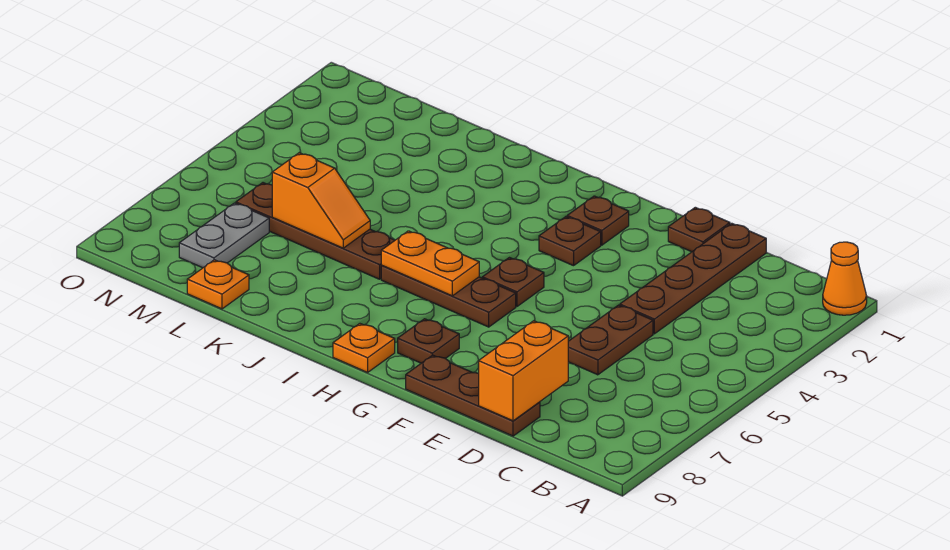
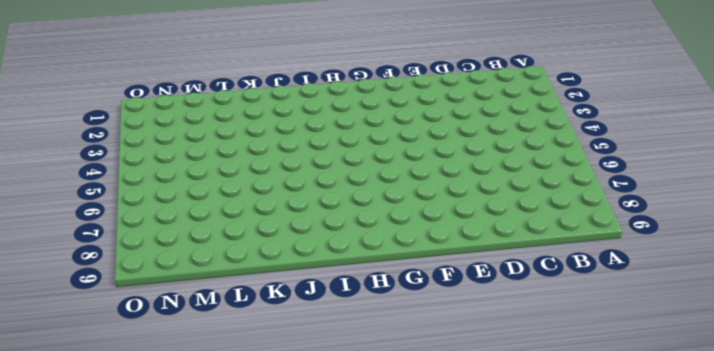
none -> orange cone A1 level 1
none -> brown plate D1:D4 level 1
none -> brown plate D5:D6 level 1

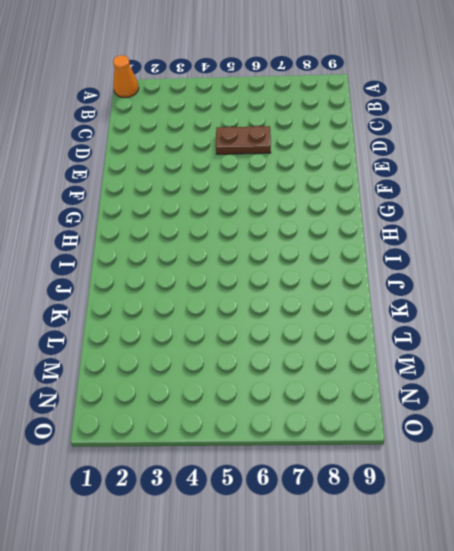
none -> brown plate D1:D4 level 1
none -> brown plate D9:F9 level 1
none -> brown plate E1 level 1

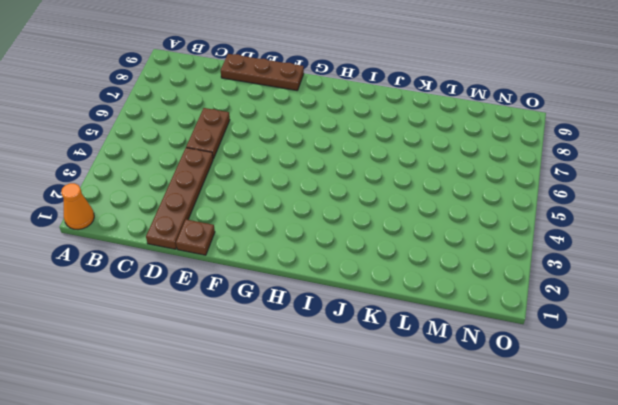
none -> brown plate G2 level 1
none -> brown plate G3 level 1
none -> brown plate G5 level 1

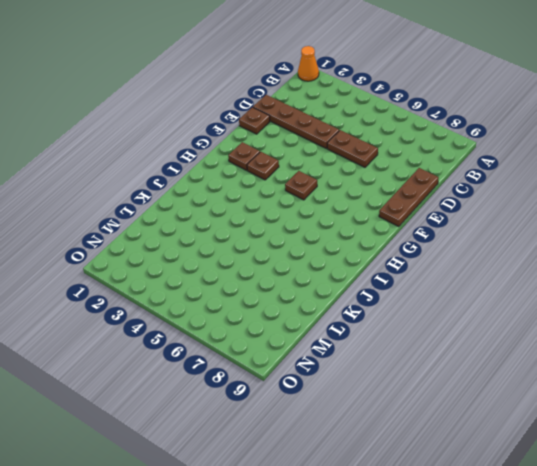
none -> brown plate G6:I6 level 1
none -> brown plate G8 level 1
none -> orange plate H9 level 1

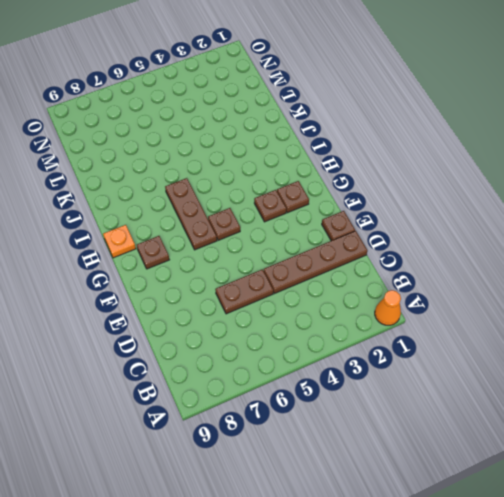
none -> brown plate D9:F9 level 1
none -> brown plate J6:M6 level 1
none -> orange plate L9 level 1

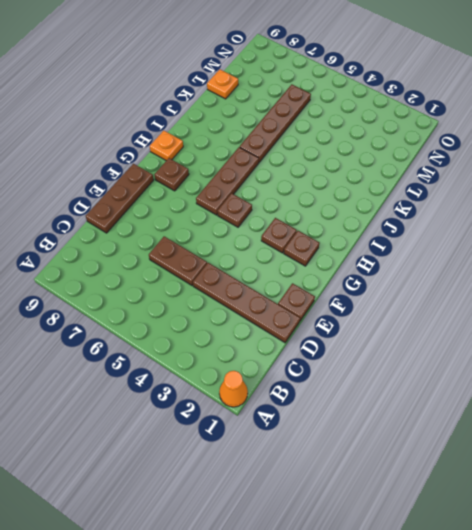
none -> grey plate M7:M8 level 1
none -> orange brick D8:D9 level 2
none -> orange plate H6:I6 level 2

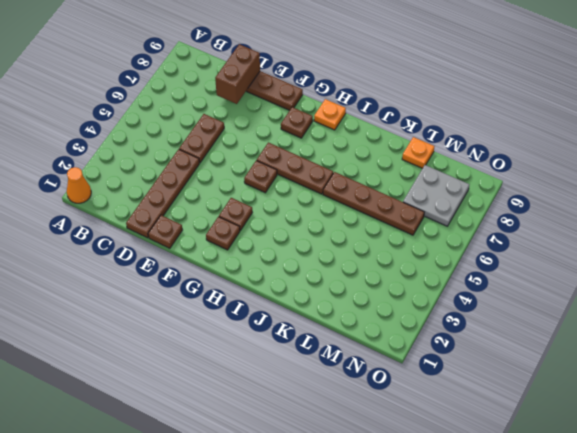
brown brick D8:D9 level 2 -> orange brick D8:D9 level 2
grey plate M7:N8 level 1 -> grey plate M7:M8 level 1
none -> orange plate H6:I6 level 2
none -> orange slope K6:L6 level 2 top L

